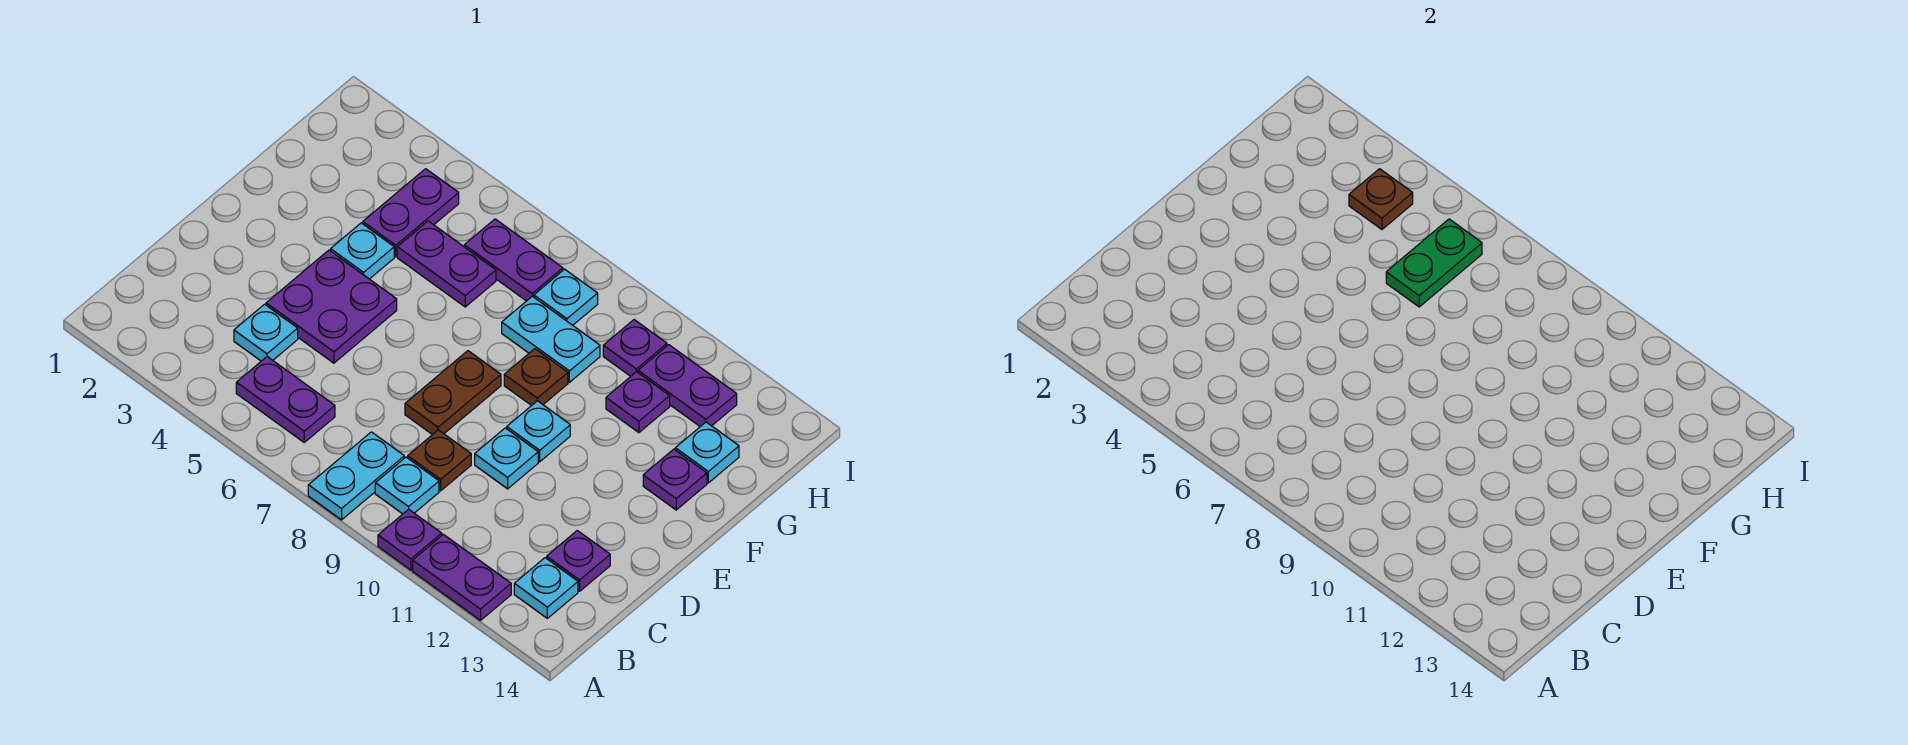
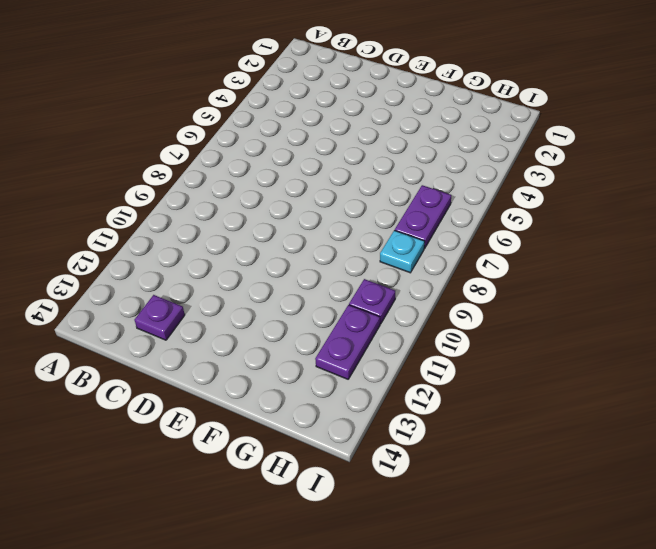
none -> cyan plate A8:B8 level 1
none -> purple plate A10 level 1
none -> purple plate A11:A12 level 1

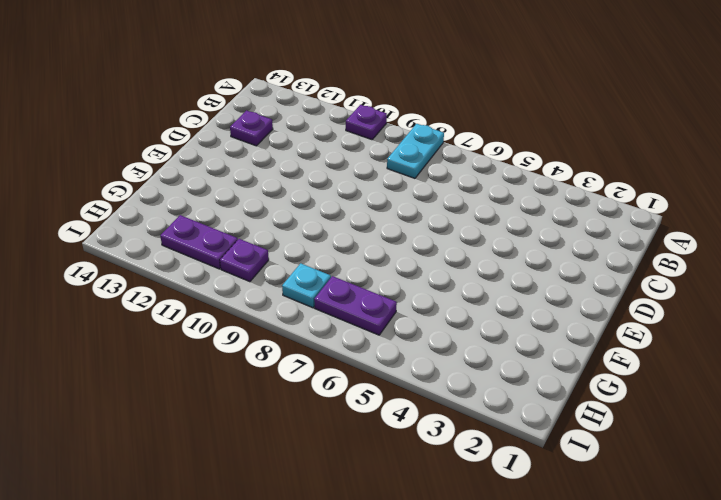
none -> purple plate A11:A12 level 1
none -> purple plate B5:B6 level 1
none -> cyan plate B9 level 1

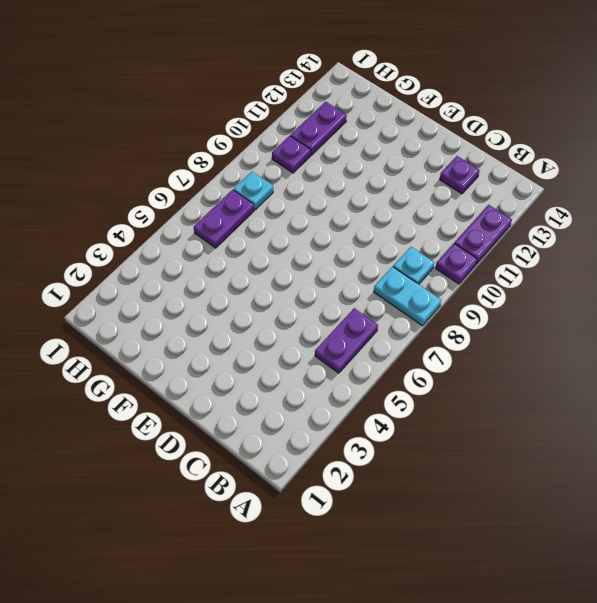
none -> cyan plate B13 level 1
none -> cyan plate C4 level 1
none -> brown plate C9 level 1

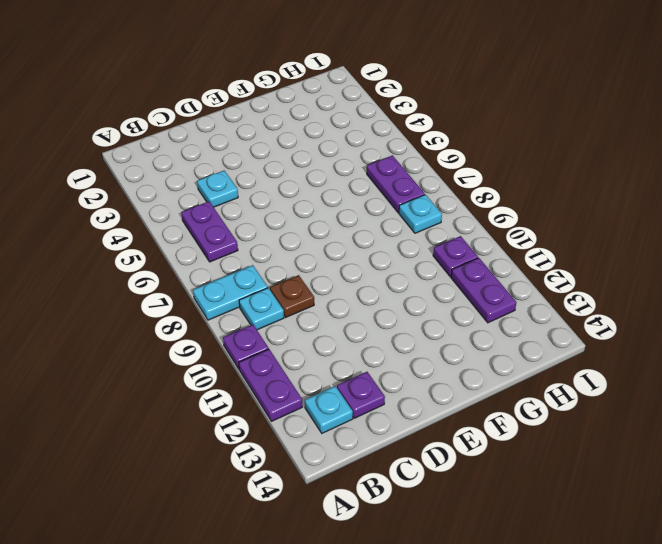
none -> purple plate D4:E5 level 1
none -> brown plate D8:E8 level 1
none -> cyan plate D10 level 1

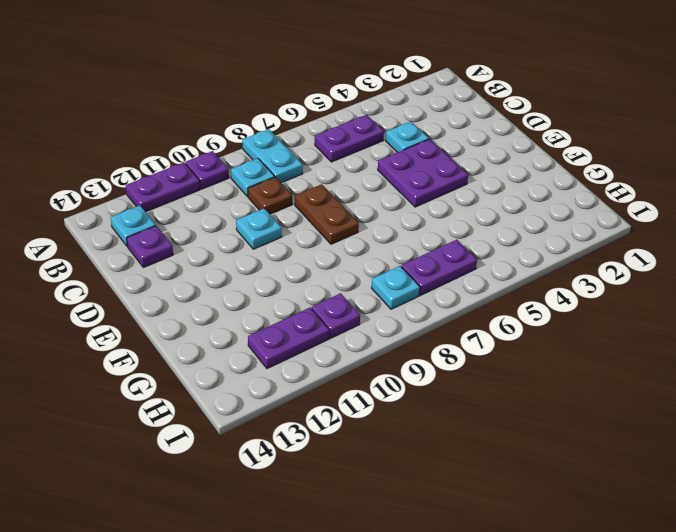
none -> cyan plate E10 level 1
none -> cyan plate F4 level 1
none -> brown plate F9 level 1

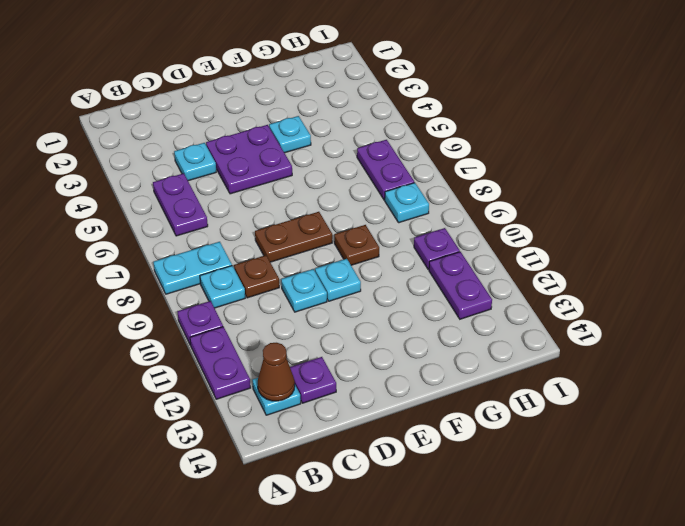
brown cone B13 level 2 -> none
none -> purple plate F13 level 1
none -> purple plate G4:H4 level 1
none -> purple plate G5:G6 level 1

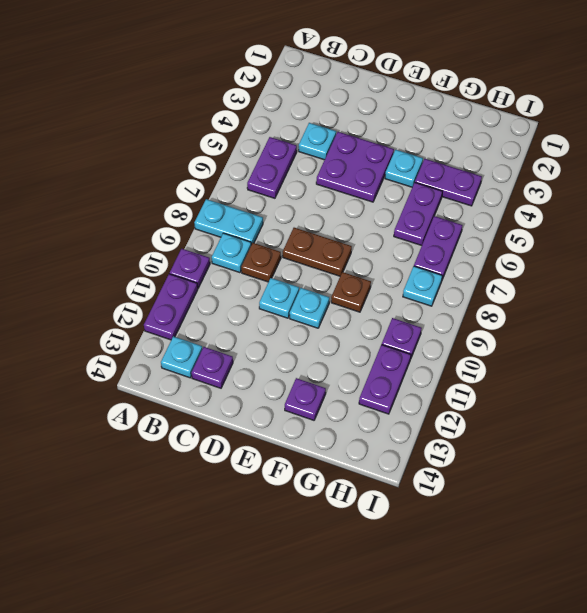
none -> cyan plate G8:G9 level 1
none -> purple plate G11 level 1
none -> cyan plate G13 level 1

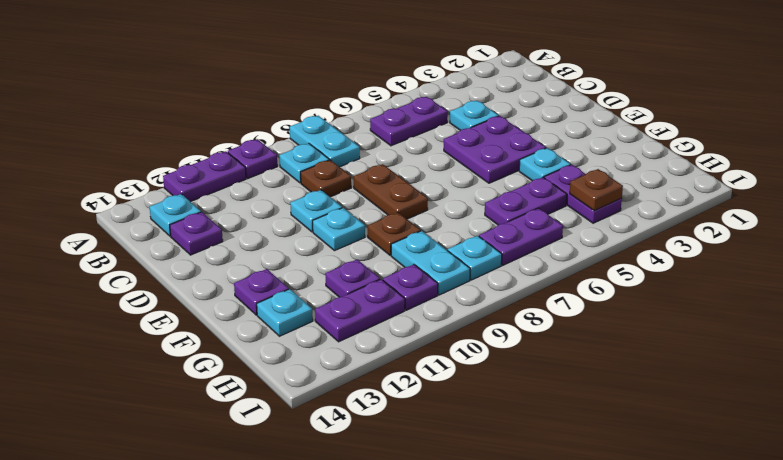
cyan plate G9:H9 level 1 -> cyan plate G8:G9 level 1
none -> green plate G6:H6 level 2

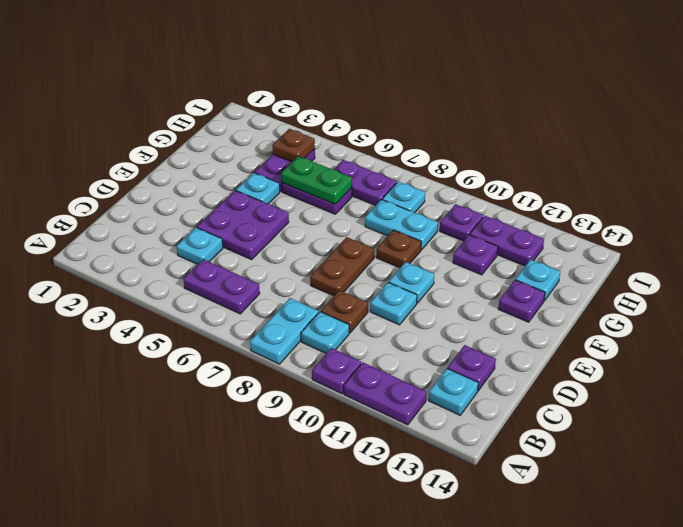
green plate G5:G6 level 2 -> green plate G6:H6 level 2

